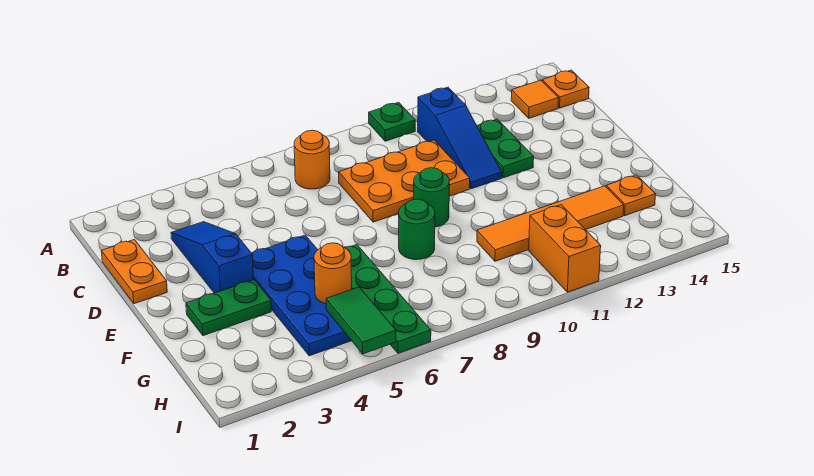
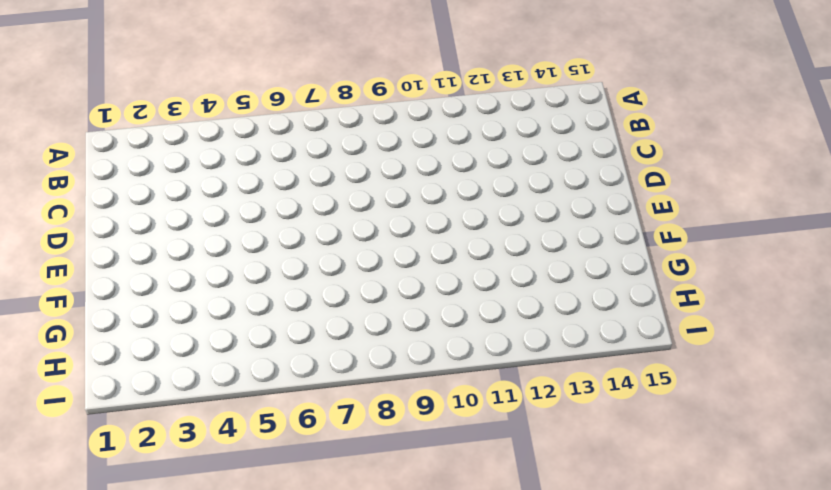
none -> green plate A10 level 1
none -> orange round brick B7 level 1
none -> blue slope B11:D11 level 1 top B

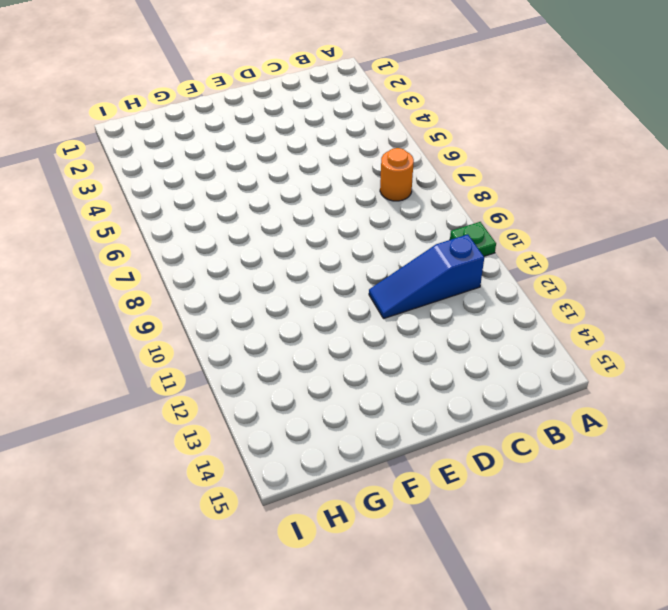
none -> orange tile B14 level 1
none -> orange plate B15 level 1
none -> orange plate C1:D1 level 1

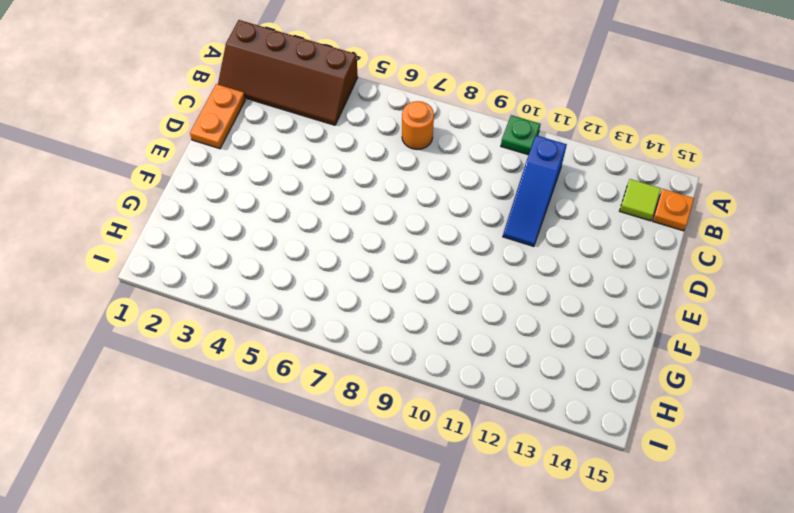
brown slope A1:B4 level 1 top A -> none
lime tile B14 level 1 -> orange tile B14 level 1
none -> blue slope C3:E3 level 1 top E
none -> orange plate C8:D10 level 1
none -> green plate C12:D12 level 1

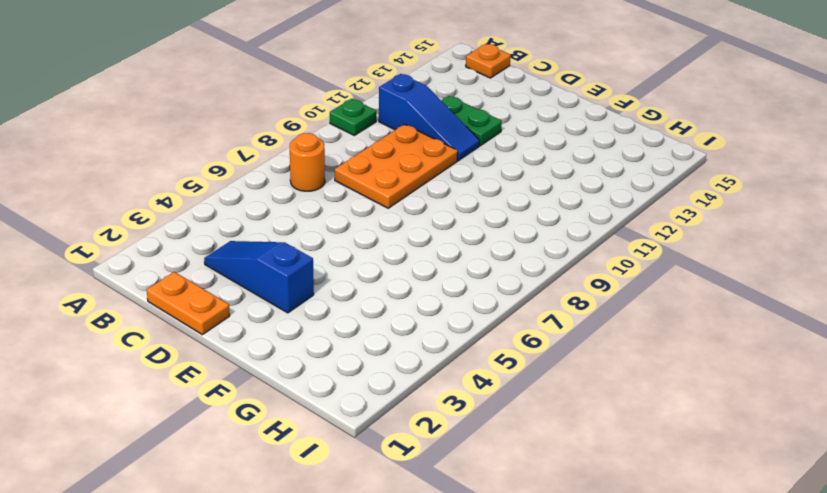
none -> orange tile B14 level 1
none -> blue plate E4:H5 level 1
none -> green round brick E9 level 1

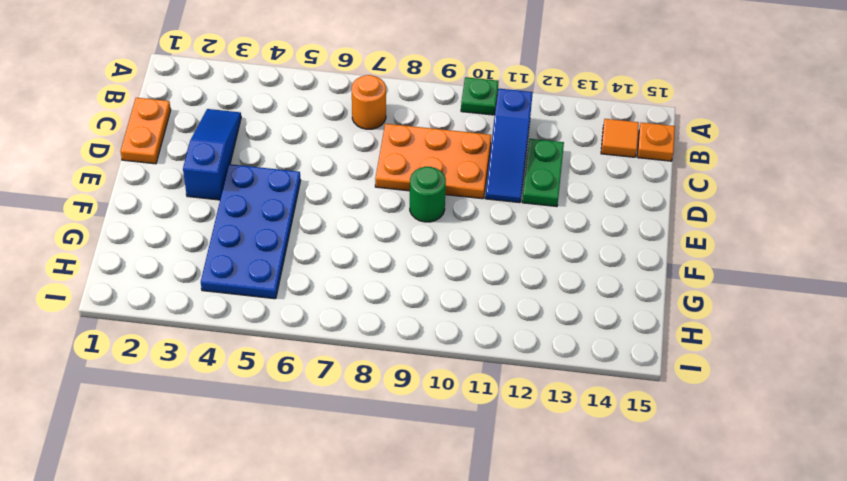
none -> green plate F2:F3 level 1
none -> green plate F6:I6 level 1
none -> green round brick F8 level 1

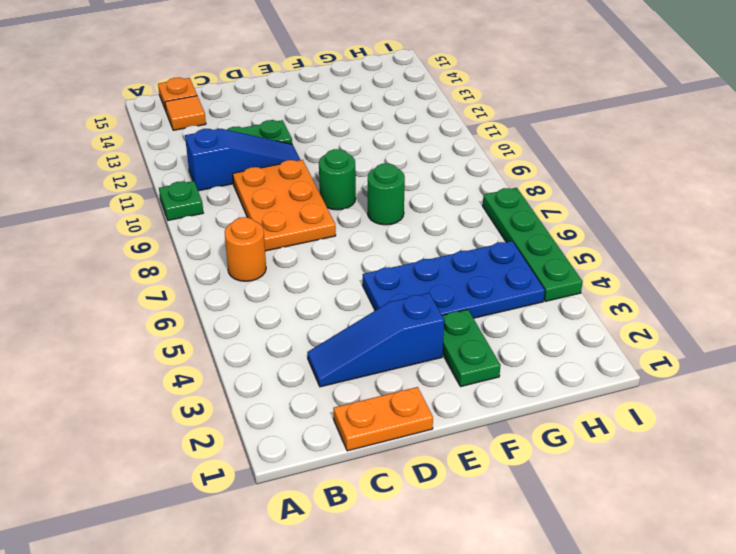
green plate I4:I7 level 1 -> green plate F6:I6 level 1
none -> orange tile G10:G13 level 1
none -> orange plate G14 level 1
none -> orange brick H11:I11 level 1

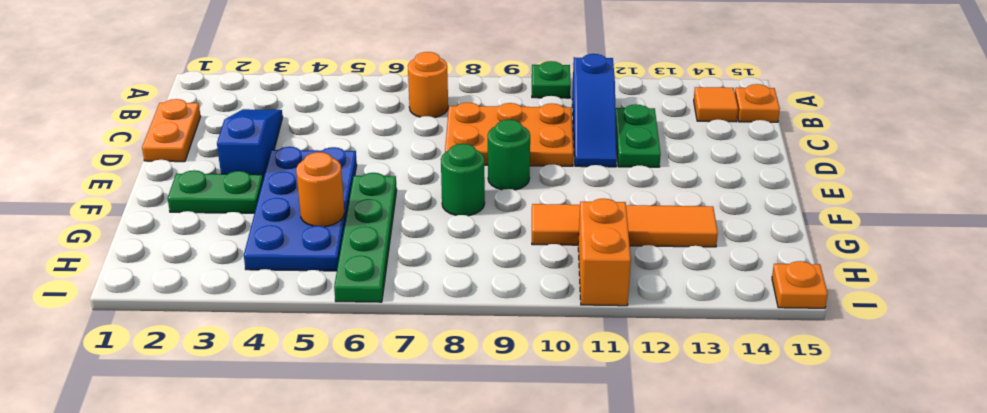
orange plate I15 level 1 -> orange plate G14 level 1
none -> green tile H5:I5 level 2

